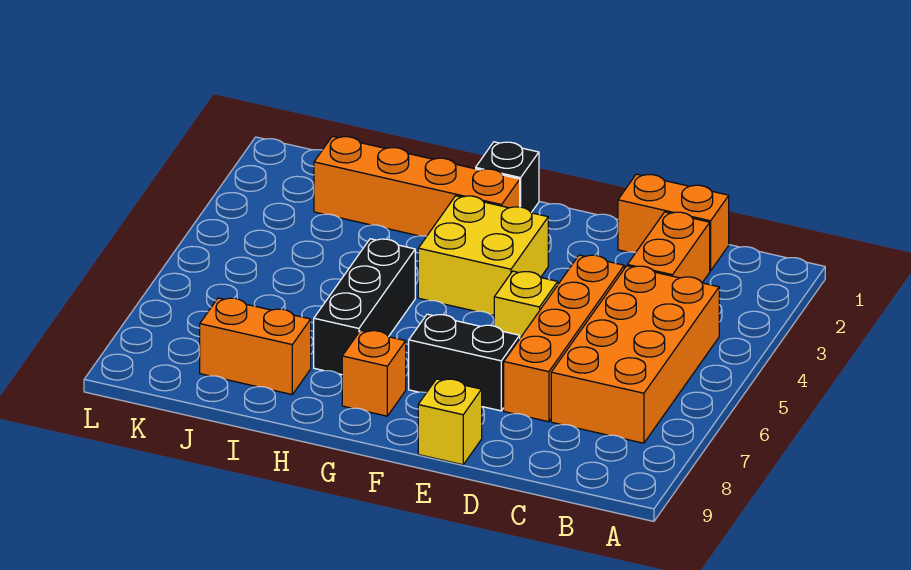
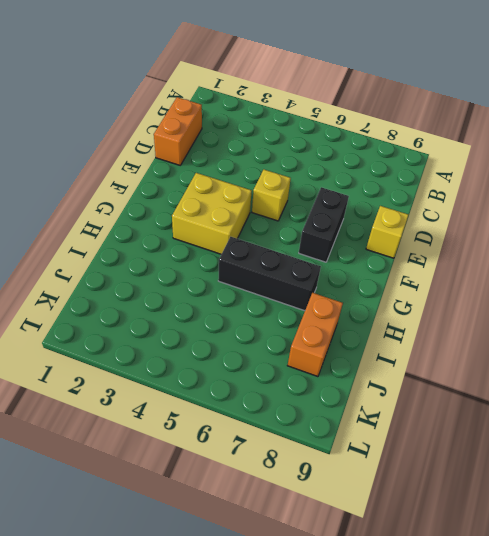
none -> orange brick B4:C7 level 1
none -> orange brick C2:C3 level 1
none -> orange brick D4:D7 level 1

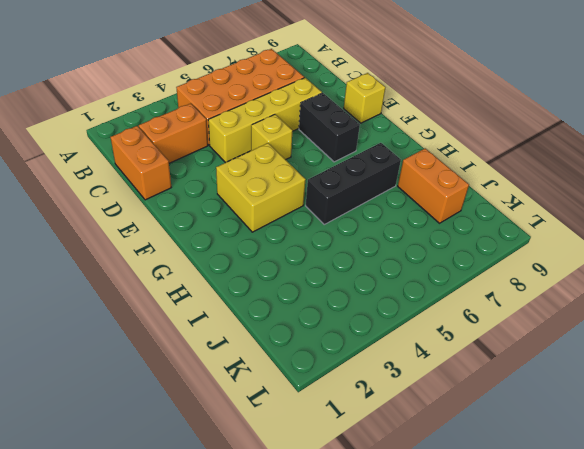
yellow brick D4:D7 level 1 -> orange brick D4:D7 level 1
none -> black brick G1 level 1
none -> orange brick G2:J2 level 1
none -> orange brick G8 level 1

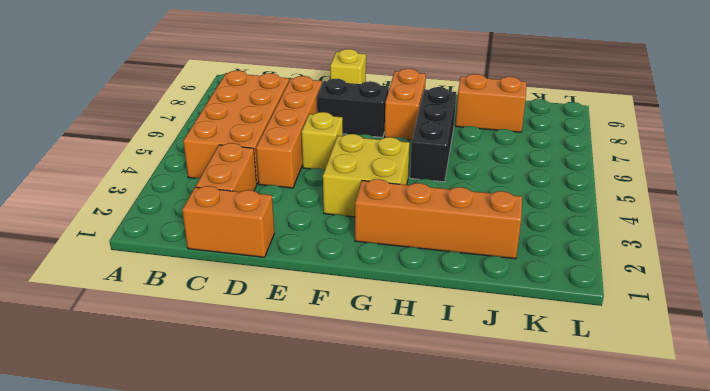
orange brick G7:G8 level 1 -> orange brick G8 level 1
none -> black brick G1 level 1

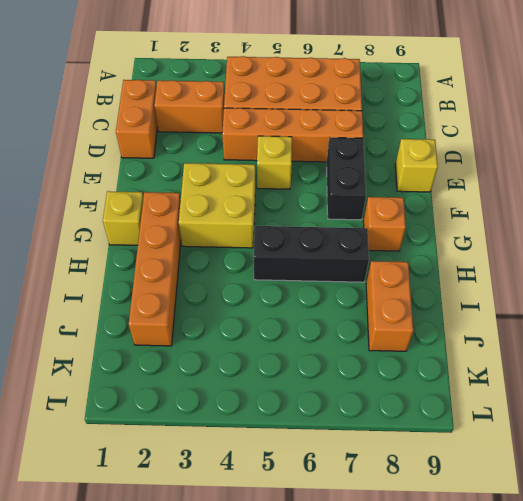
yellow brick G1 level 1 -> black brick G1 level 1

